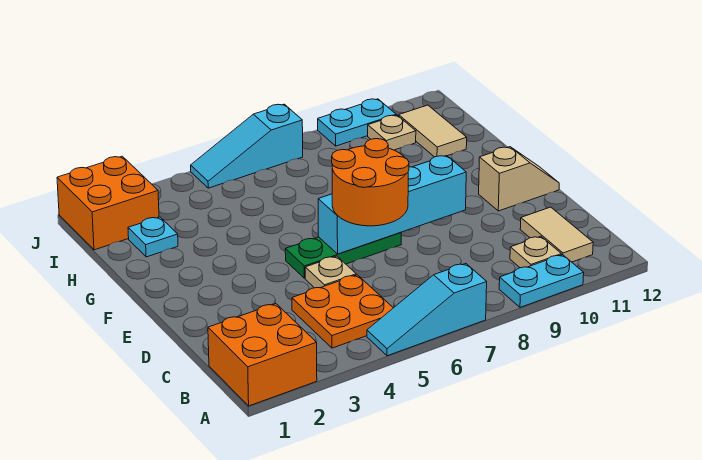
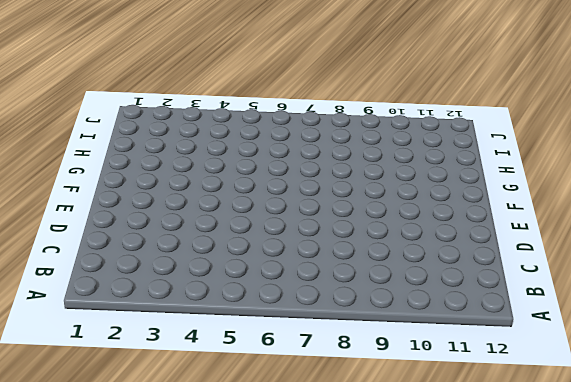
none -> orange brick A1:B2 level 1
none -> cyan slope A5:A7 level 1 top 7
none -> cyan plate A9:A10 level 1

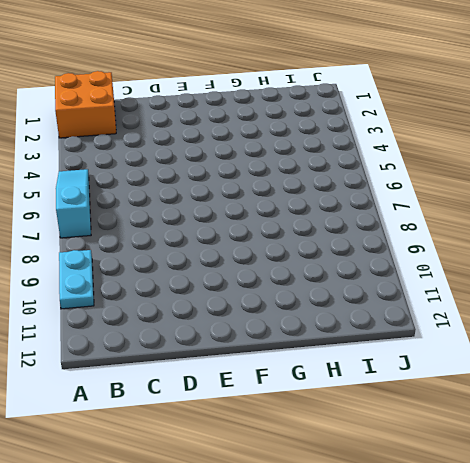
none -> orange plate B4:C5 level 1
none -> tan plate B10 level 1
none -> tan tile B11:C11 level 1

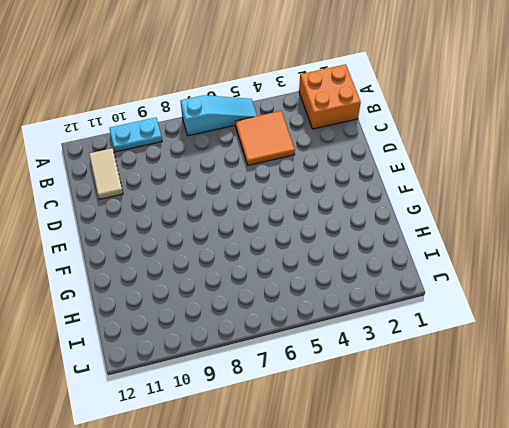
orange tile B4:C5 level 1 -> orange plate B4:C5 level 1
none -> tan plate B10 level 1
none -> tan plate D5 level 1
none -> green plate E5:E7 level 1

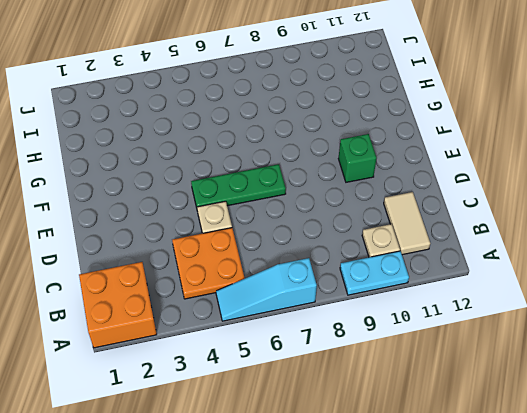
green brick E10 level 1 -> none
none -> tan slope E11:E12 level 1 top 11
none -> cyan plate H2 level 1
none -> tan tile H11:I11 level 1

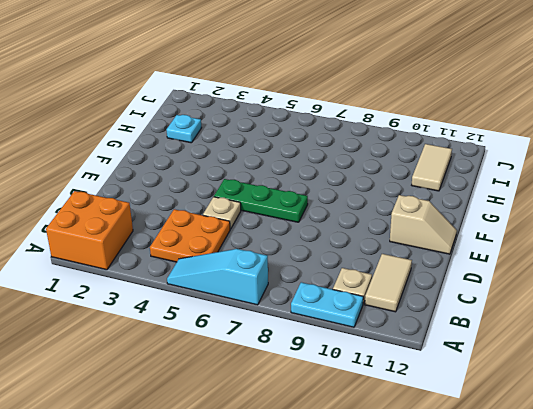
none -> orange brick I1:J2 level 1
none -> tan plate I10 level 1
none -> cyan slope J5:J7 level 1 top 7

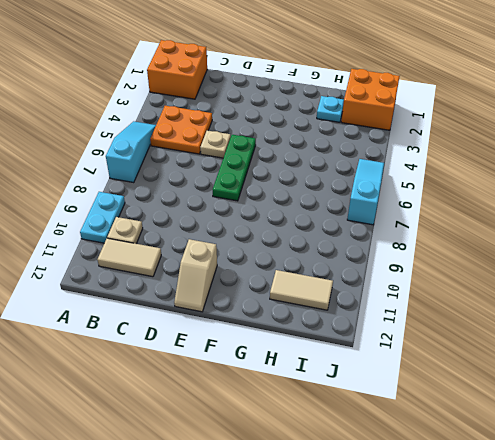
none -> tan plate I10 level 1
none -> cyan plate J9:J10 level 1
none -> cyan brick E6:E9 level 2

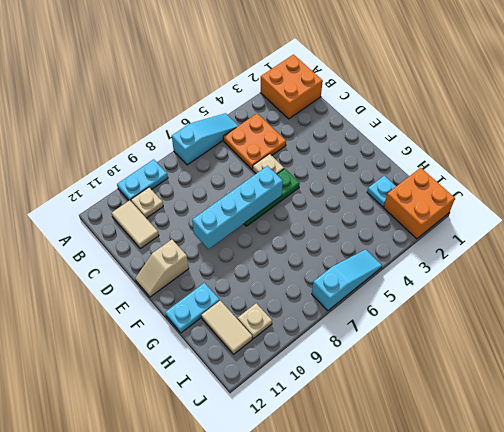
cyan plate G11:G12 level 1 -> cyan plate J9:J10 level 1
none -> orange round brick D6:E7 level 3

